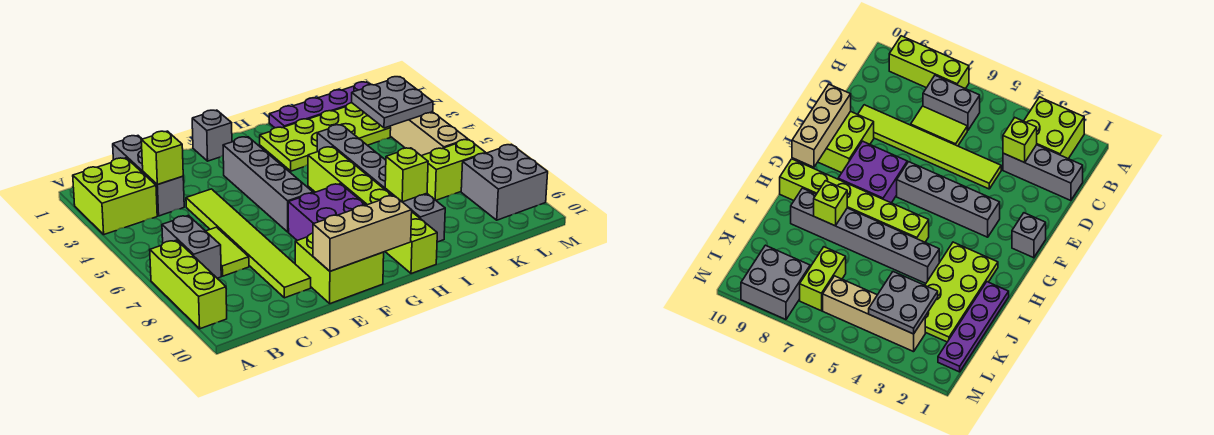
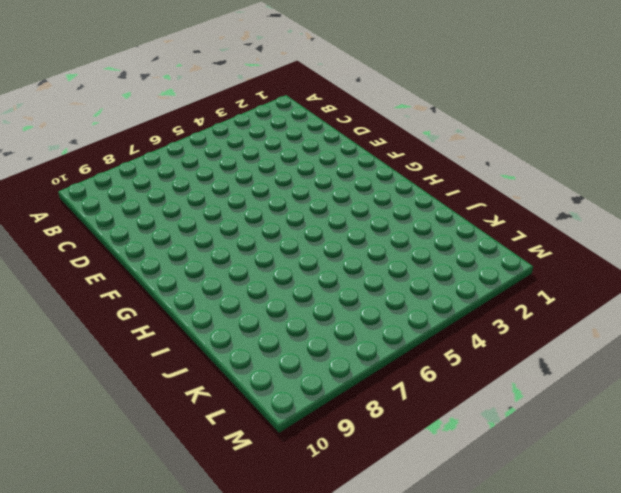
none -> lime brick A2:B3 level 1
none -> lime brick A7:A9 level 1
none -> grey brick B6:B7 level 1

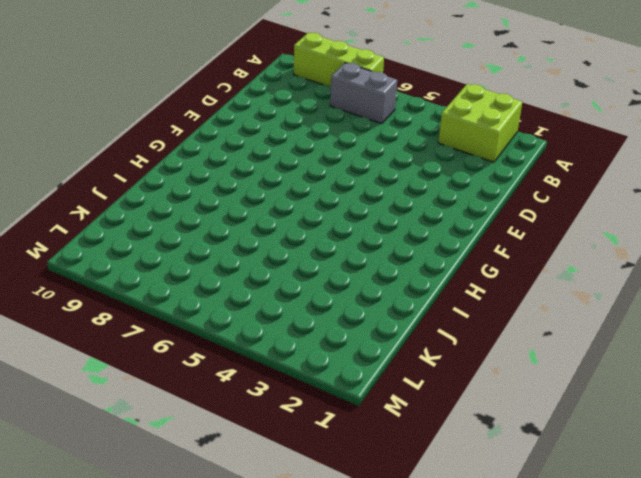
none -> grey brick C1:C3 level 1
none -> lime tile C6:C7 level 1
none -> lime tile D4:D9 level 1

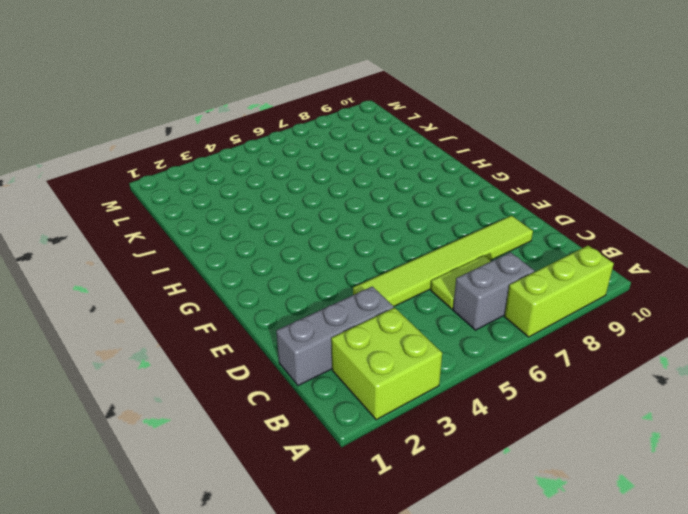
none -> lime brick E9:F10 level 1
none -> grey brick F1 level 1
none -> grey brick F3:F6 level 1

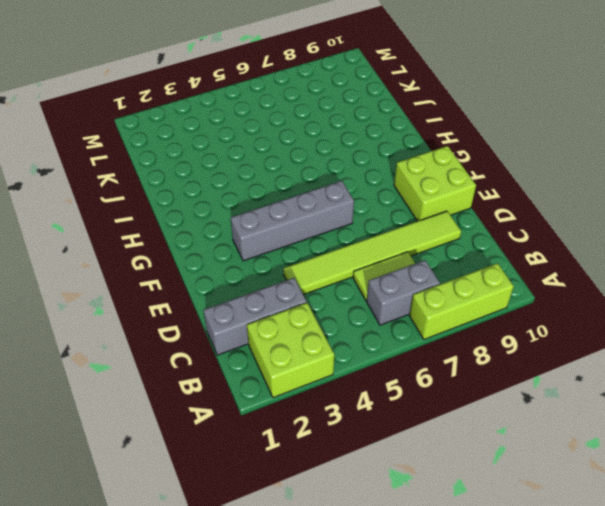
none -> grey brick F1 level 1
none -> purple brick F7:G8 level 1
none -> lime plate H2:K3 level 1

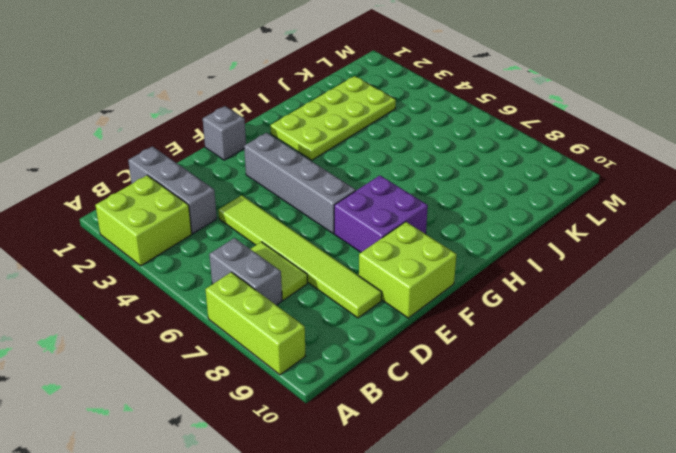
none -> lime brick H5:H10 level 1
none -> purple plate I1:L1 level 1
none -> grey brick I4:I9 level 1

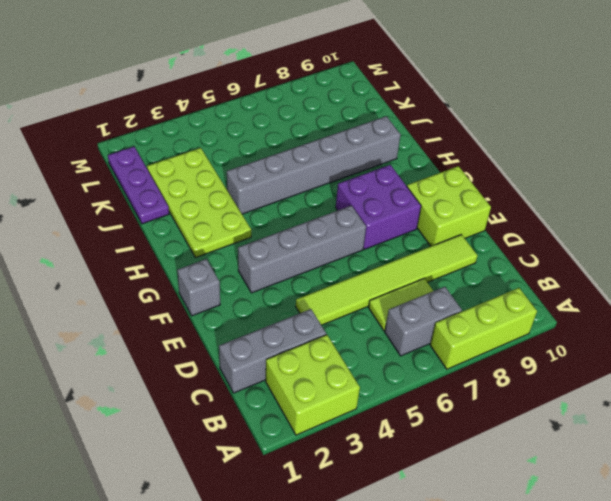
purple plate J1:L1 level 1 -> purple plate I1:L1 level 1
none -> lime brick H5:H10 level 1
none -> lime brick K7:L7 level 1
none -> tan brick L3:L6 level 1

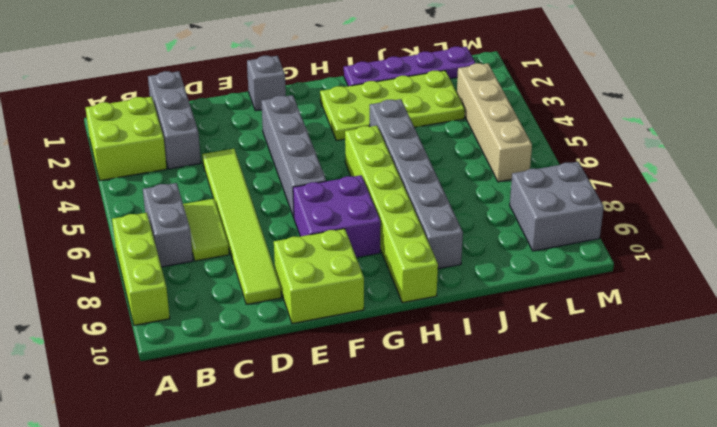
none -> lime brick K7:L7 level 1
none -> lime brick C3 level 2
none -> tan brick E10:G10 level 2

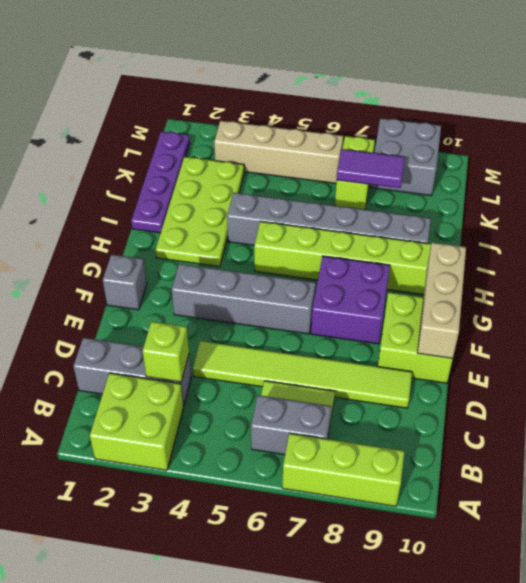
purple tile K7:K8 level 2 -> none
none -> lime brick I8 level 2
none -> grey plate K3:L4 level 2

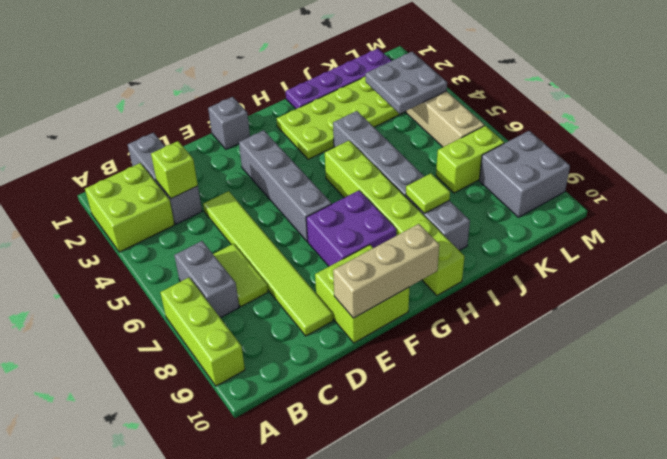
lime tile I8 level 2 -> lime brick I8 level 2

